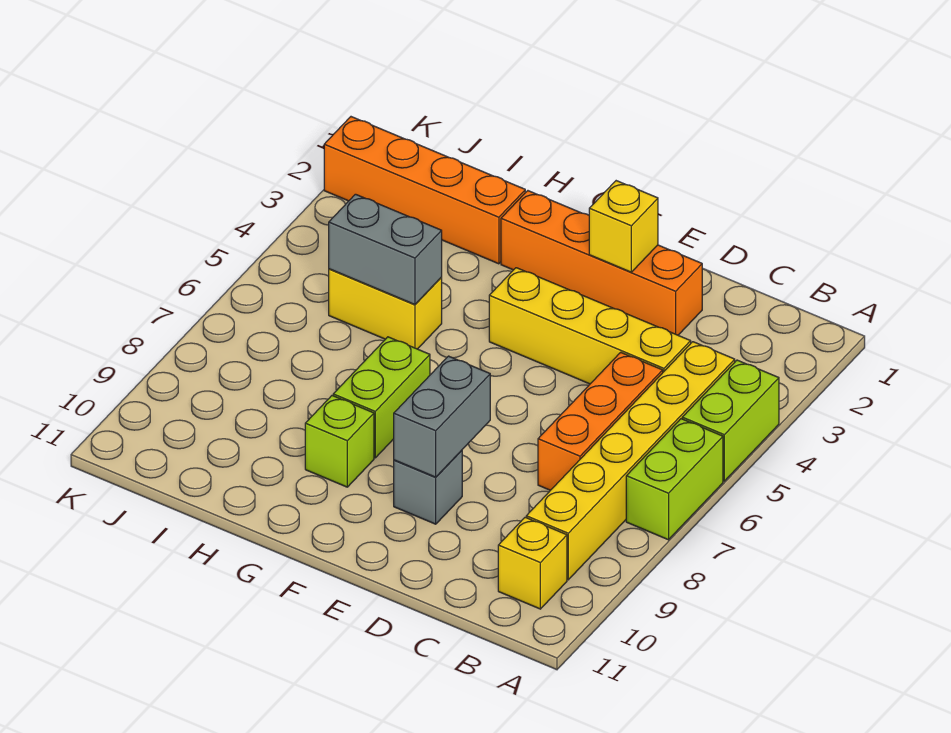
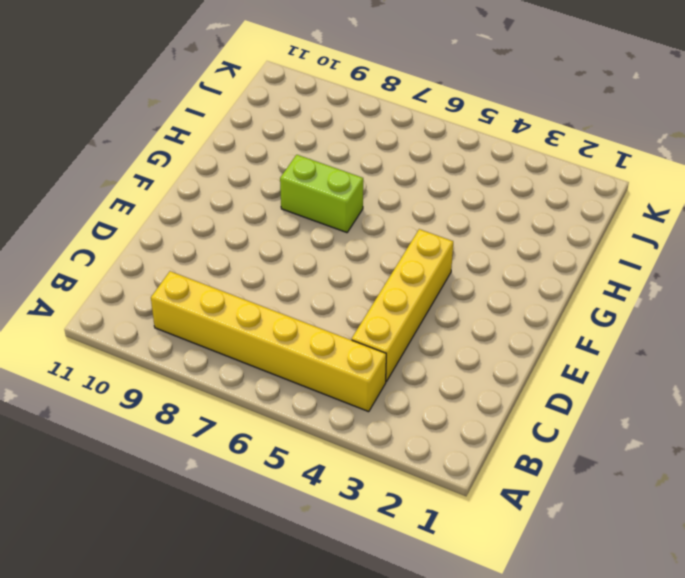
none -> lime brick A4:A5 level 1
none -> lime brick A6:A7 level 1
none -> yellow brick B10 level 1

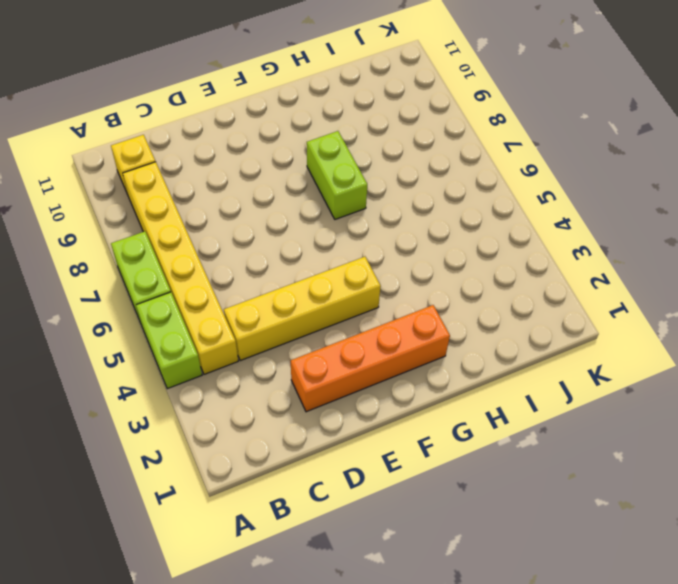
none -> orange brick C5:C7 level 1
none -> grey brick E9 level 1
none -> lime brick G9 level 1

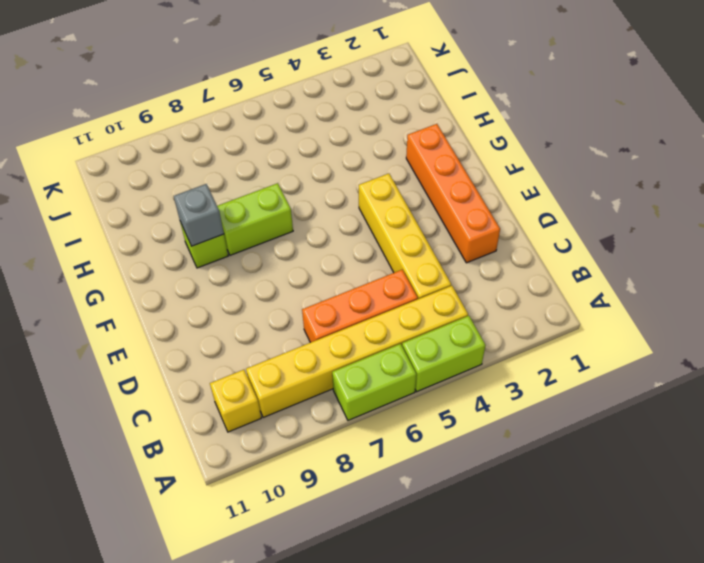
grey brick G9 level 2 -> grey brick E9 level 1
none -> orange brick H2:K2 level 1
none -> yellow brick H5:I5 level 1
none -> yellow brick E2 level 2

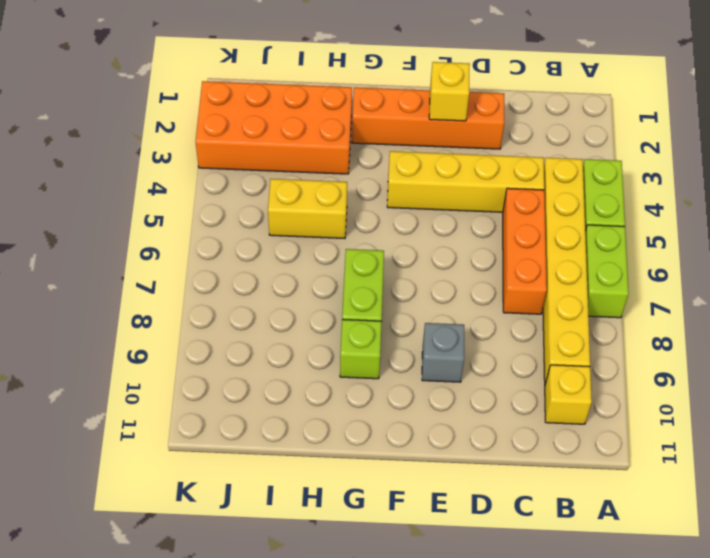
orange brick H2:K3 level 1 -> orange brick H2:K2 level 1
none -> grey brick E8:E9 level 2
none -> grey brick H5:I5 level 2

